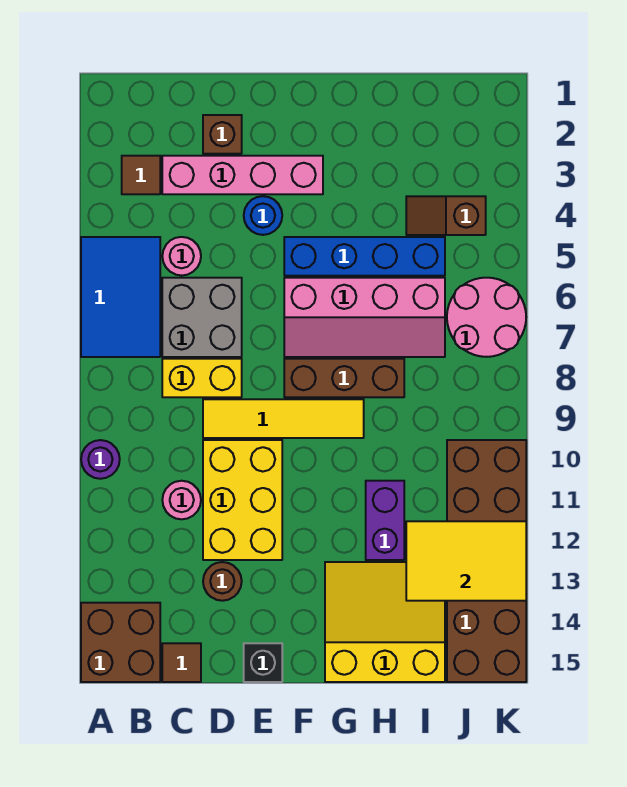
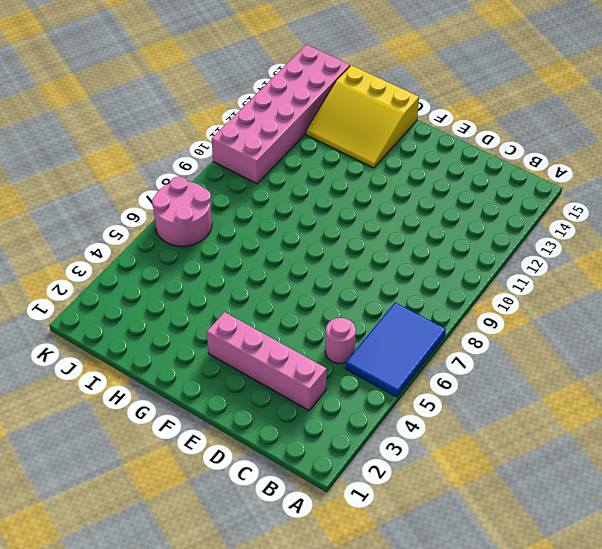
pink brick J10:K15 level 1 -> brown brick J10:K15 level 1
none -> purple round brick A10 level 1
none -> brown brick A14:B15 level 1
none -> brown tile B3 level 1

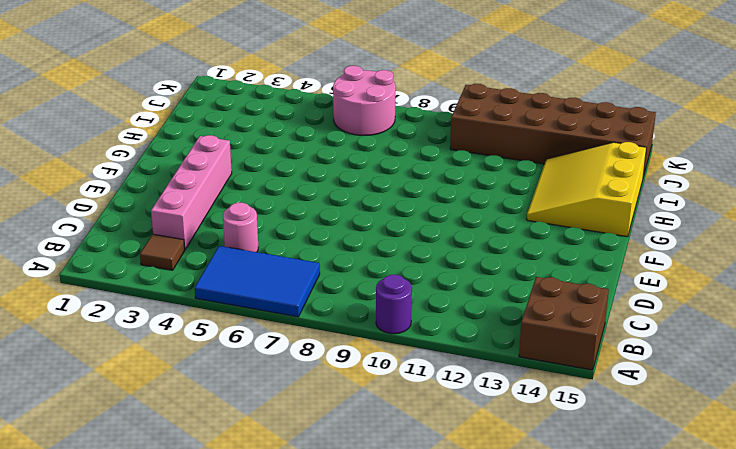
none -> grey brick C6:D7 level 1
none -> yellow brick C8:D8 level 1
none -> pink round brick C11 level 1

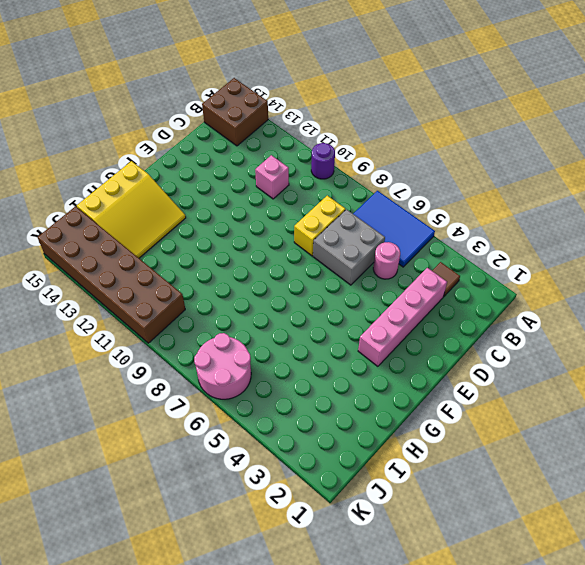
pink brick C11 level 1 -> pink round brick C11 level 1
none -> brown tile C15 level 1
none -> brown brick D2 level 1
none -> yellow tile D9:G9 level 1

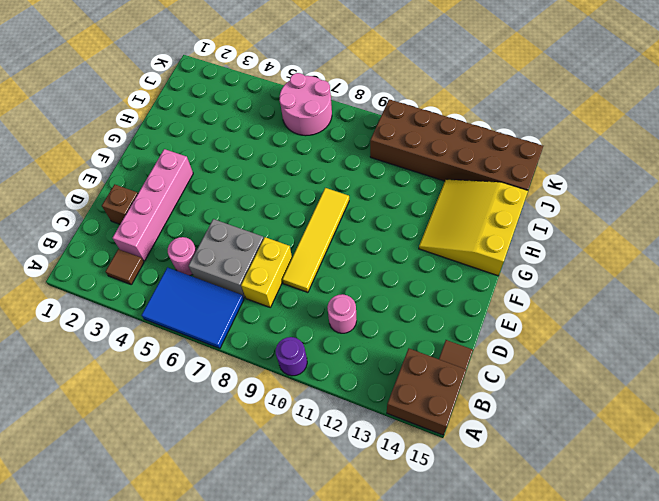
none -> yellow brick D10:E12 level 1
none -> brown round brick D13 level 1
none -> blue round brick E4 level 1

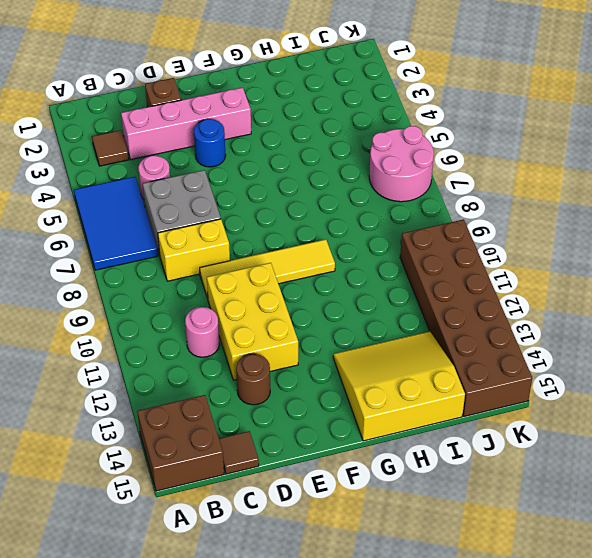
none -> purple round brick A10 level 1
none -> black brick E15 level 1
none -> blue brick F5:I5 level 1

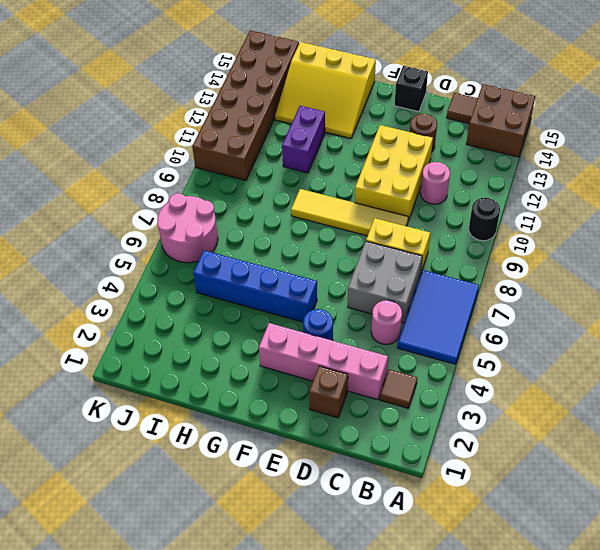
black round brick A10 level 1 -> purple round brick A10 level 1
none -> pink slope F6:I7 level 1 top 6
none -> brown brick F8:H8 level 1
none -> brown slope I4:J4 level 1 top J

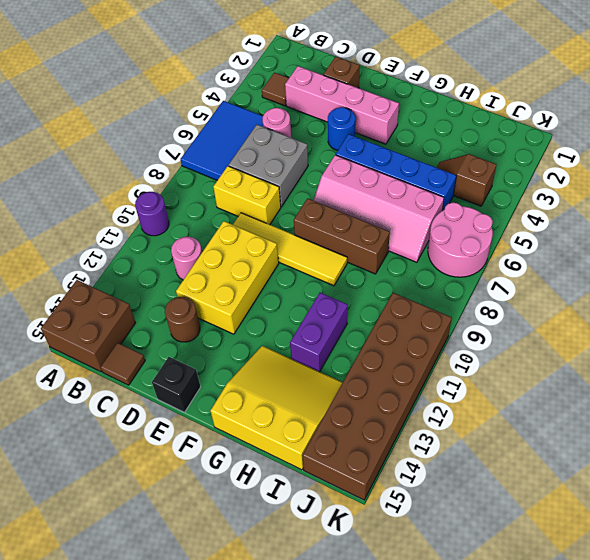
none -> yellow tile I12:K13 level 2

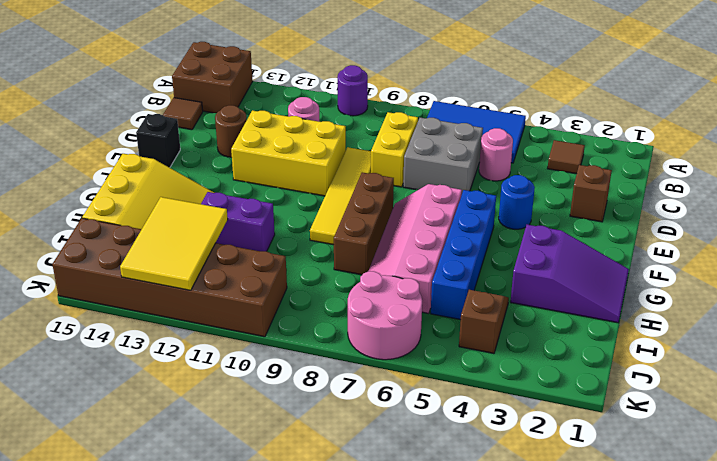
purple slope G1:H3 level 1 top 3 -> none
none -> pink brick C3:F3 level 1

